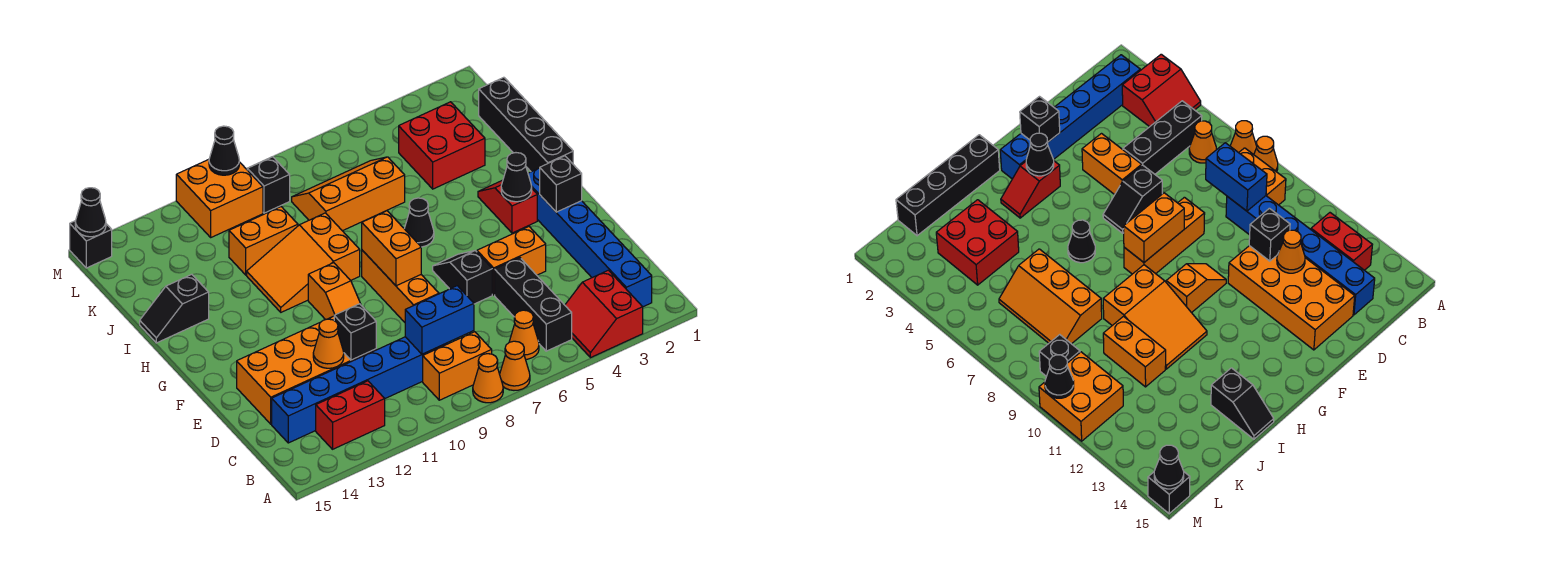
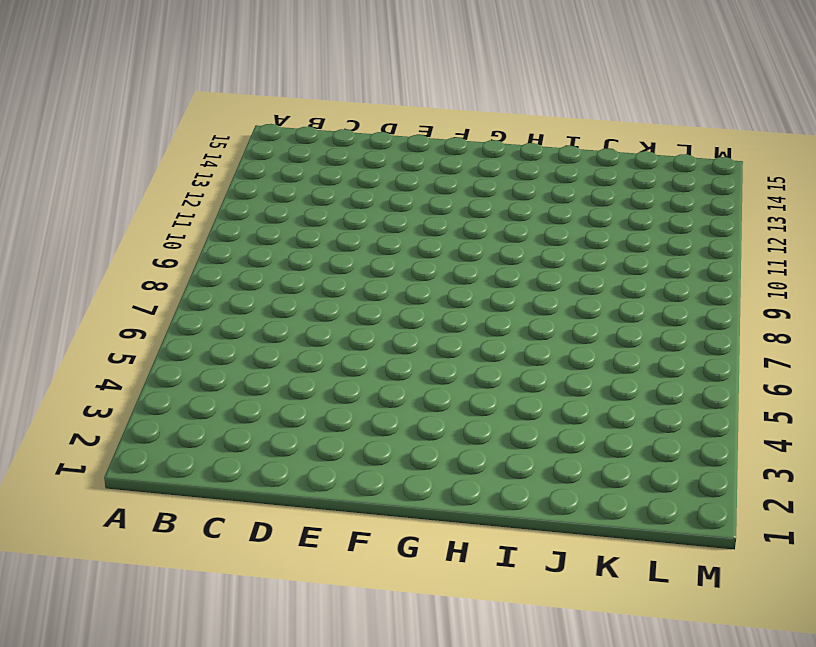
none -> red slope A3:B4 level 1 top 3
none -> orange cone A7 level 1
none -> orange cone A8 level 1
none -> blue brick B2:G2 level 1

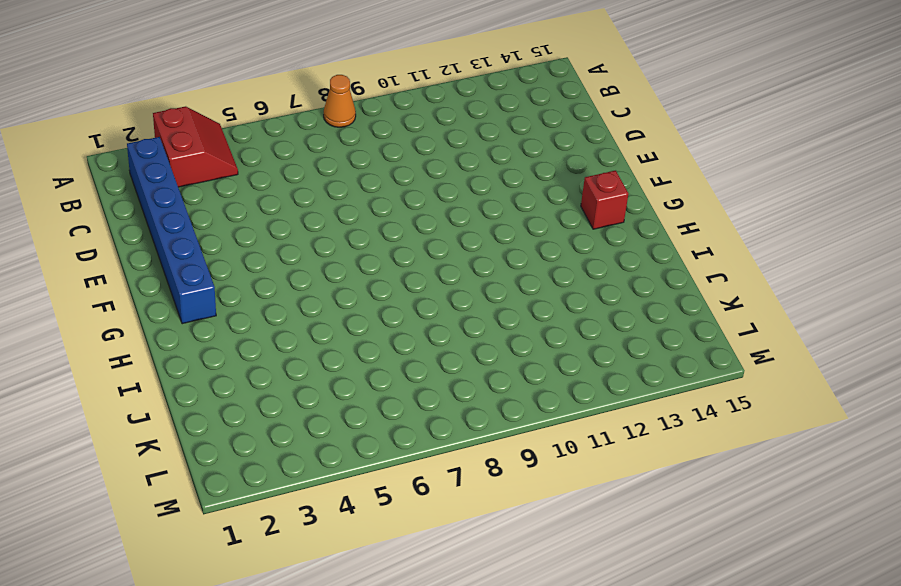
red brick G14 level 1 -> none
none -> orange cone A7 level 1
none -> black brick B5:D5 level 1
none -> orange cone B6 level 1
none -> orange brick B8:B9 level 1

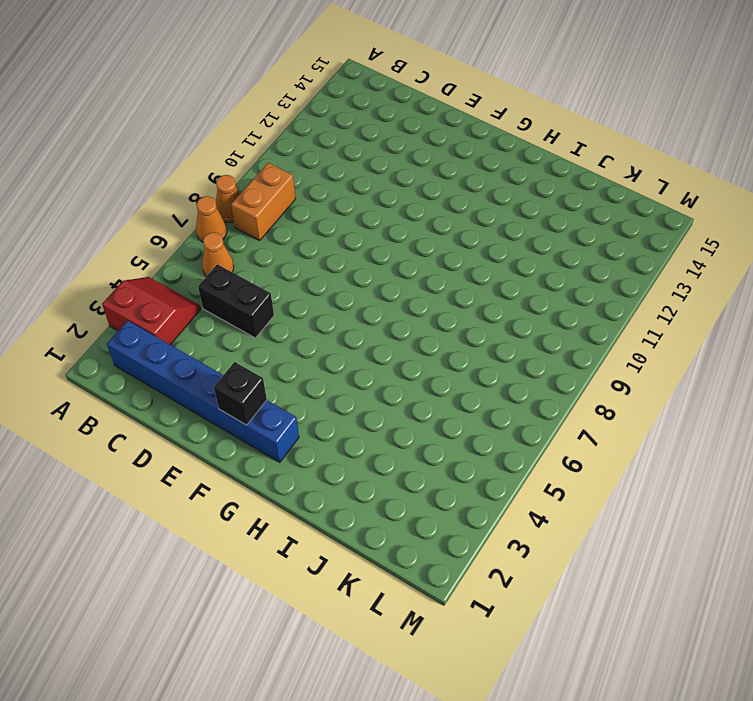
black brick C5:D5 level 1 -> black brick B5:D5 level 1
none -> red brick B12:B13 level 1
none -> blue brick C9:C14 level 1
none -> orange brick D11:E14 level 1
none -> orange brick E4:E5 level 1

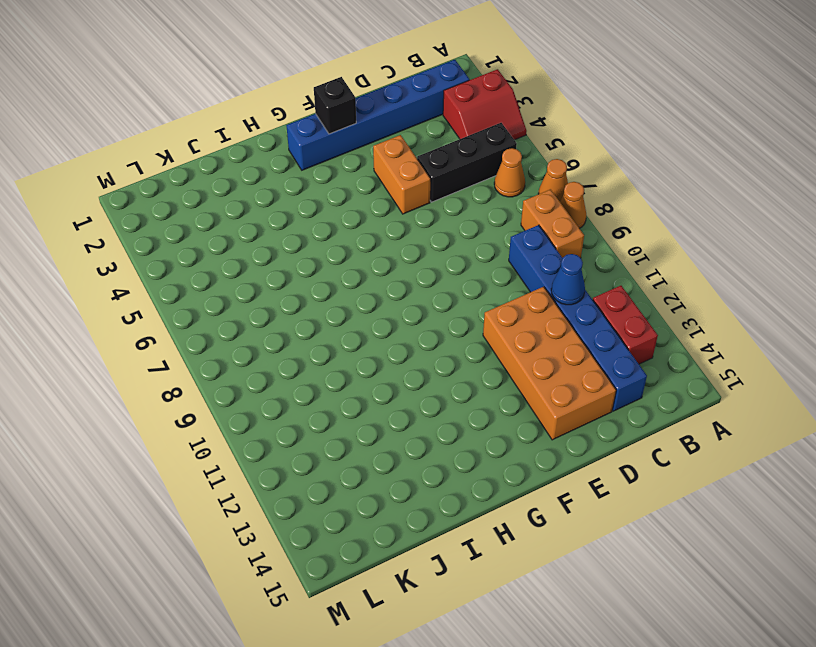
blue cone C11 level 2 -> none
none -> black slope E6:F6 level 1 top E
none -> orange brick E8:G8 level 1
none -> orange slope F10:G10 level 1 top G
none -> red slope G3:H3 level 1 top G

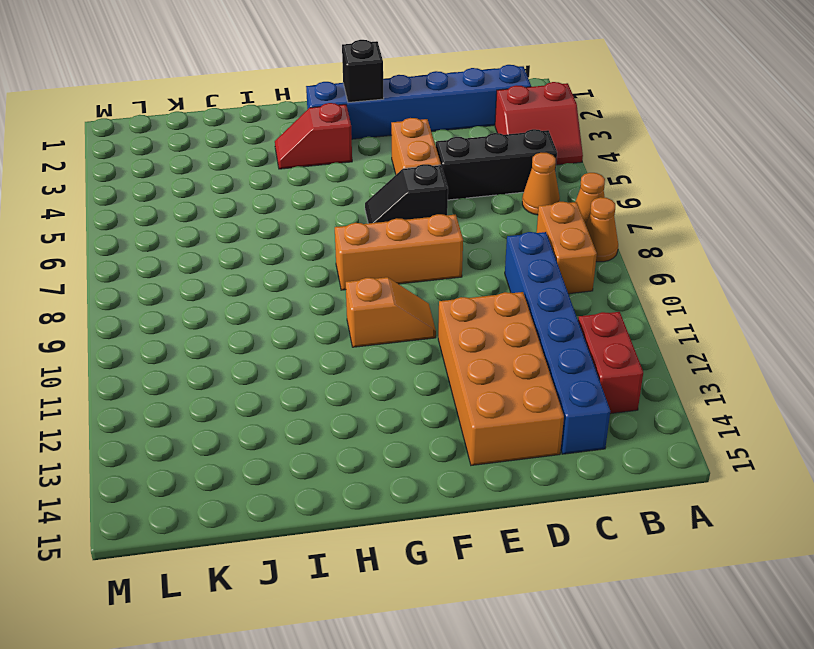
none -> black brick H1:K1 level 1
none -> black cone H6 level 1
none -> orange slope H9:I11 level 1 top 9
none -> black slope I14:I15 level 1 top 14

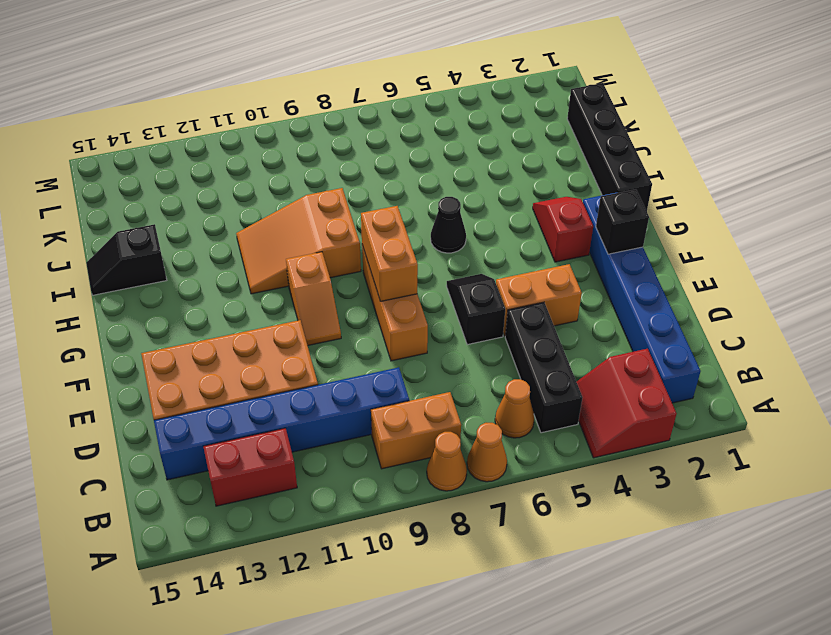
none -> red brick J3:K4 level 1
none -> orange slope J6:K8 level 1 top J
none -> orange brick J10:J11 level 1
none -> black brick L9 level 1

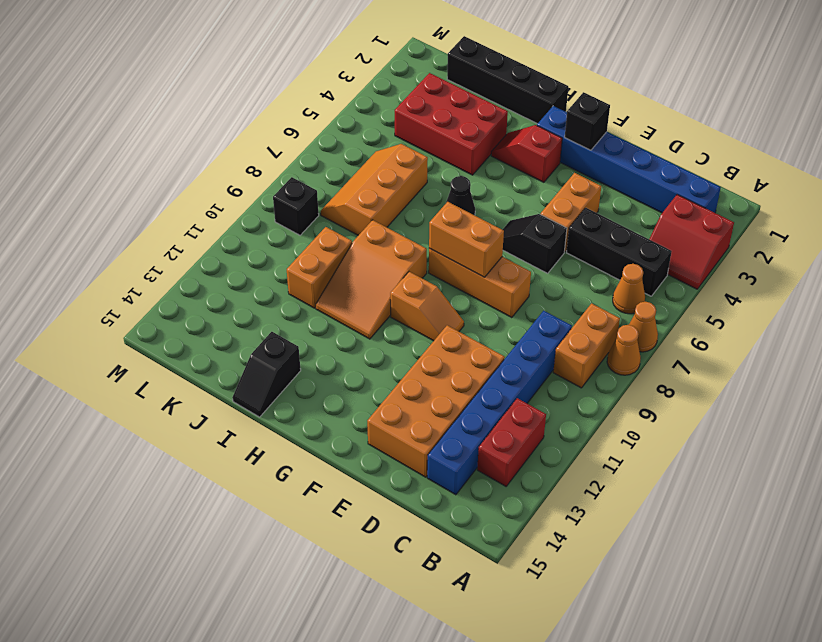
red brick I3:K4 level 1 -> red brick J3:K4 level 1
none -> orange brick L10:M11 level 1
none -> black brick M15 level 1
none -> blue brick C8:C9 level 2
none -> black brick D11 level 2

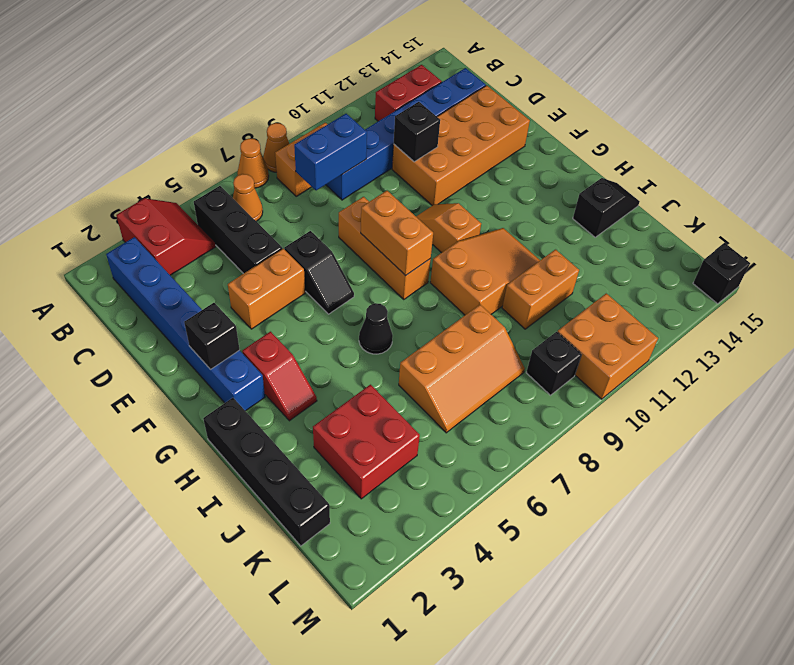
none -> orange cone D12 level 2
none -> black cone G3 level 2
none -> black cone M10 level 2
none -> black cone M15 level 2

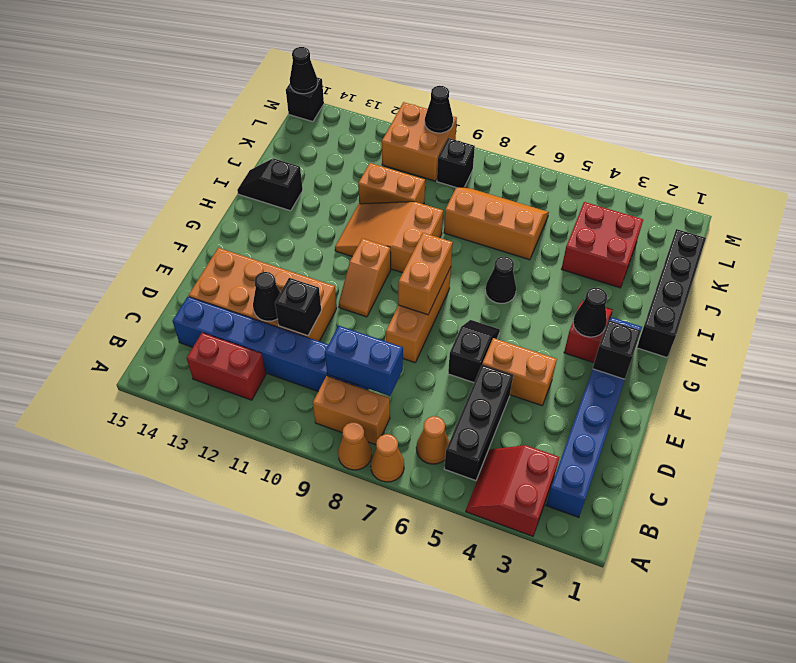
black cone D12 level 2 -> orange cone D12 level 2

